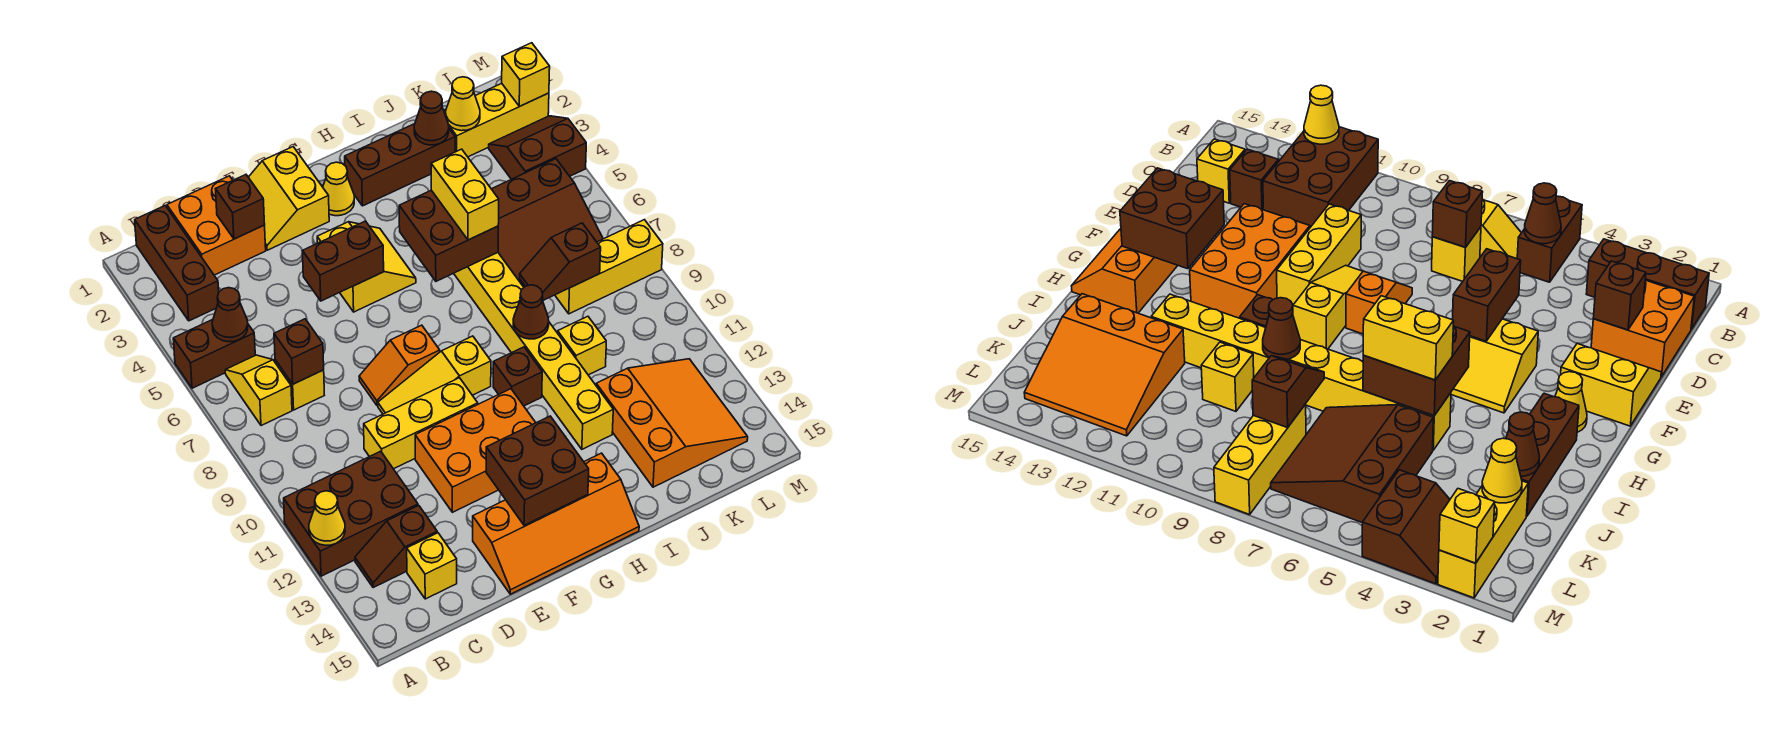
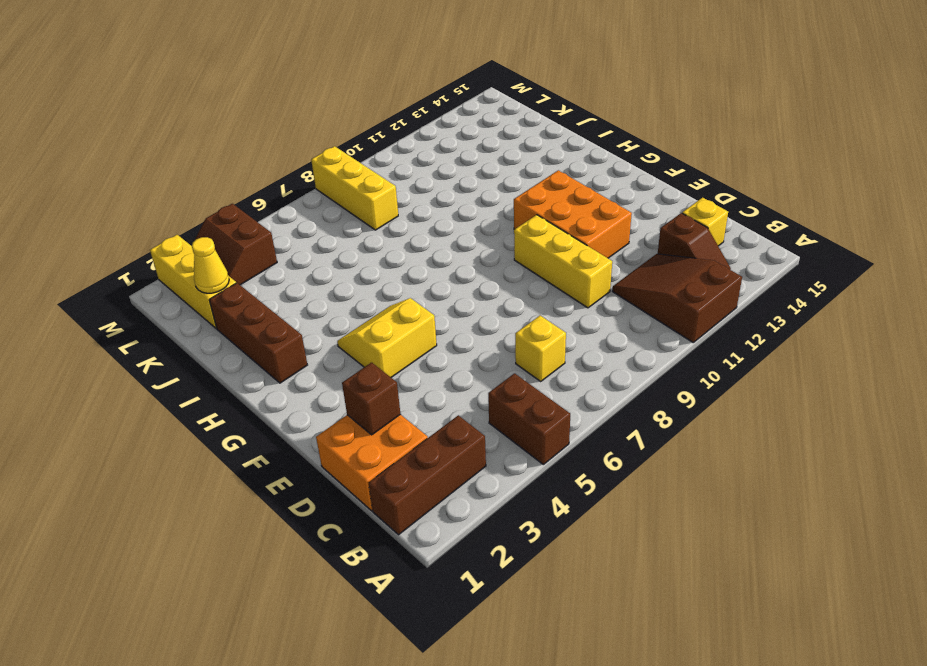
brown slope A11:C12 level 1 top A -> brown brick A11:C12 level 1
none -> yellow slope B6:B7 level 1 top 7
none -> yellow slope E1:F2 level 1 top F
none -> orange slope E8:F8 level 1 top F
none -> yellow slope E9:G9 level 1 top G

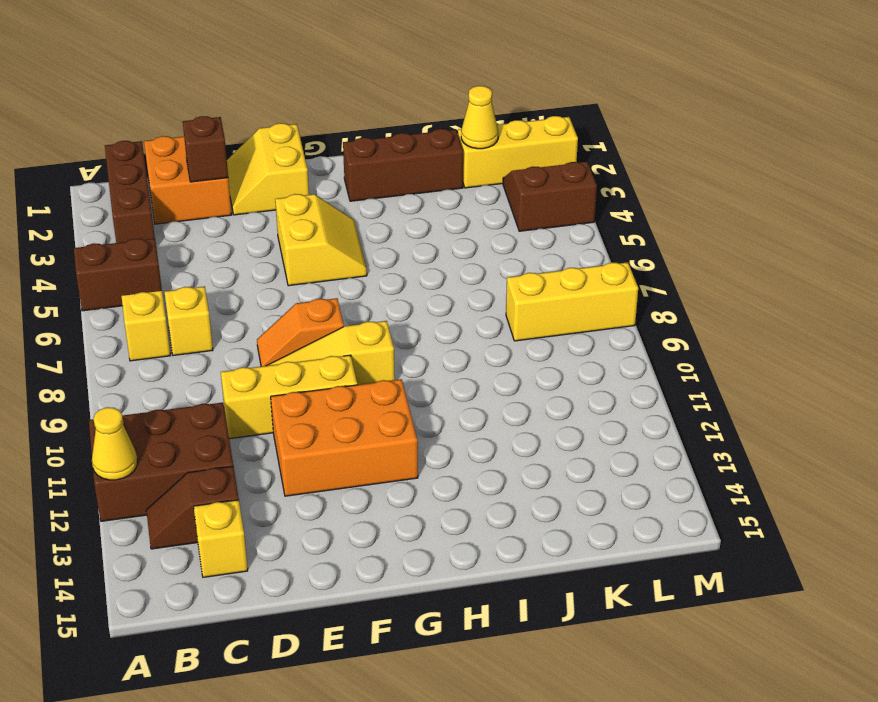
none -> orange slope E14:H15 level 1 top 14
none -> yellow cone G2 level 1
none -> brown brick H10 level 1
none -> yellow brick I5:I12 level 1

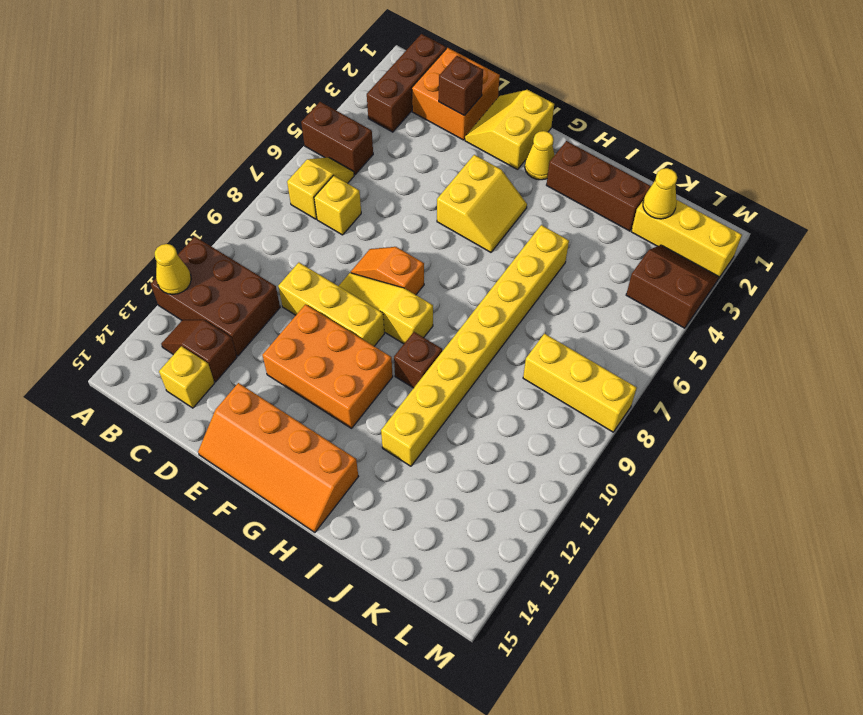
none -> brown slope J5:L7 level 1 top 5
none -> yellow brick J10 level 1
none -> orange slope J12:L14 level 1 top J
none -> brown cone B5 level 2

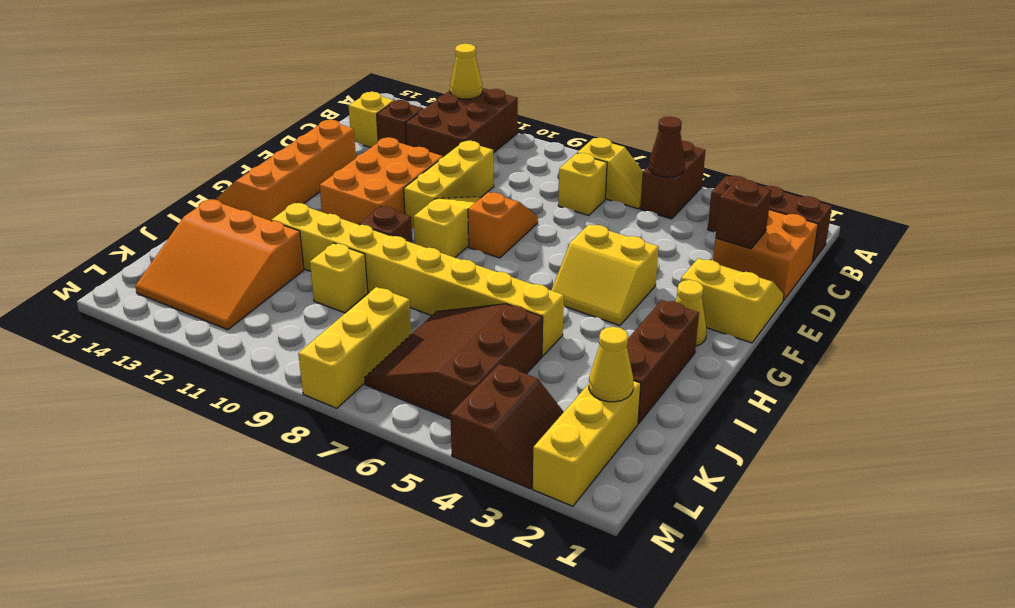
none -> brown brick C7 level 2
none -> brown brick E5:F5 level 2
none -> brown brick F13:G14 level 2
none -> brown brick H5:I6 level 2

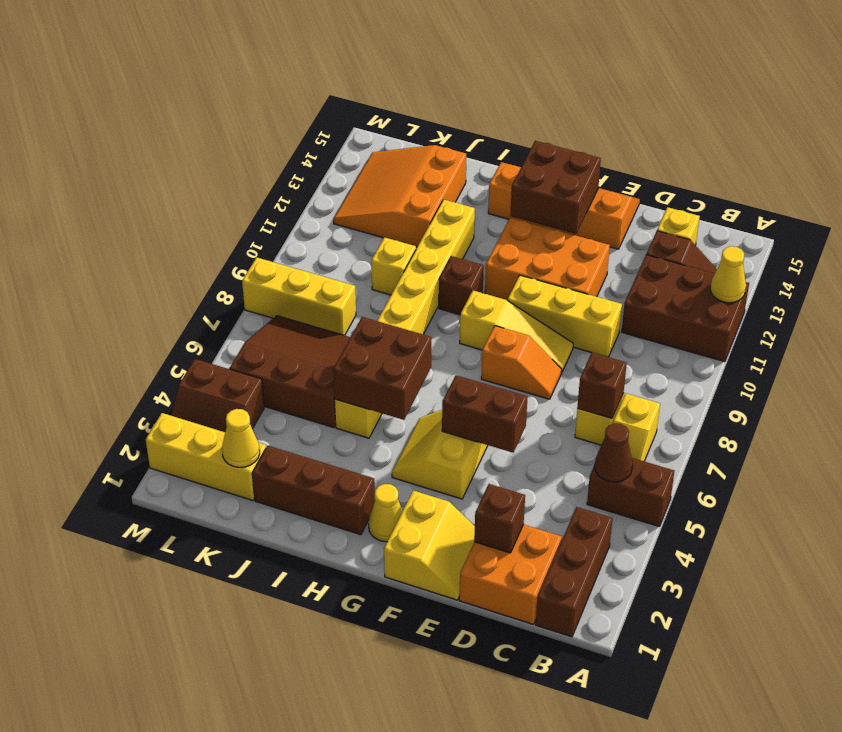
none -> brown cone I9 level 2
none -> brown cone J2 level 2
none -> brown slope J8:K8 level 2 top K
none -> yellow brick M2 level 2

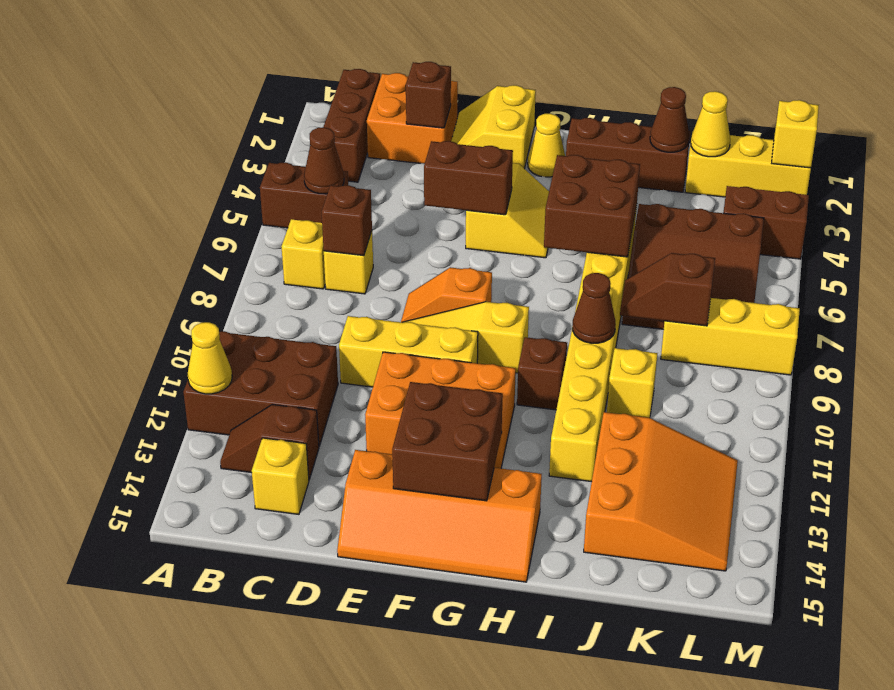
none -> yellow brick I5:I6 level 3

